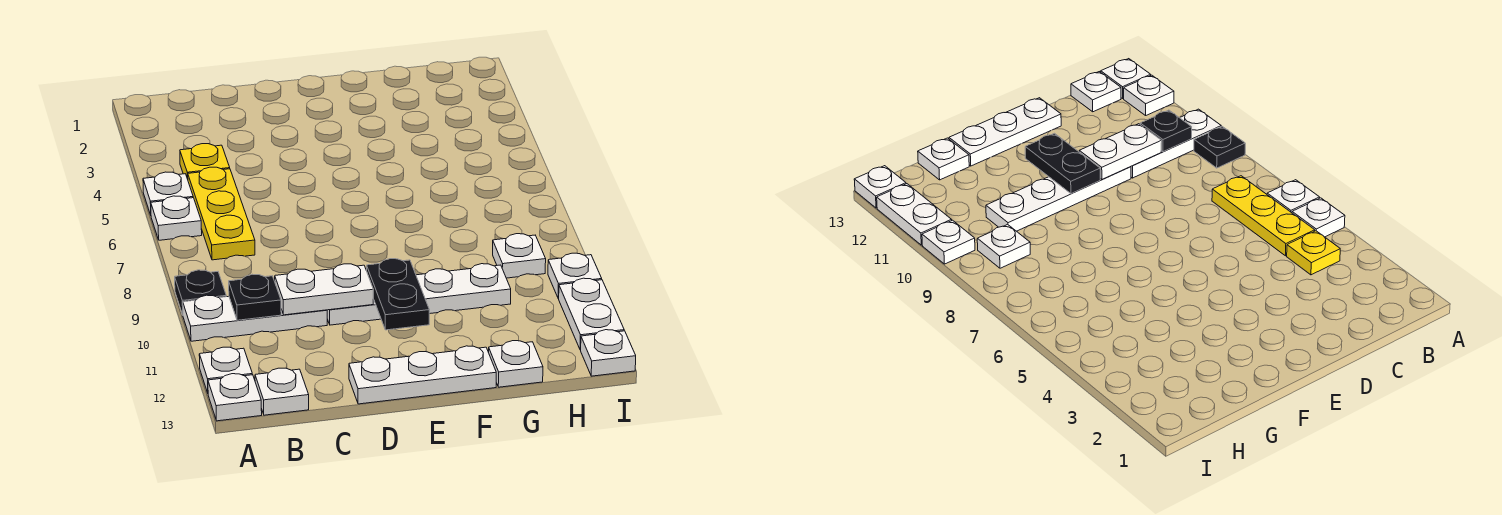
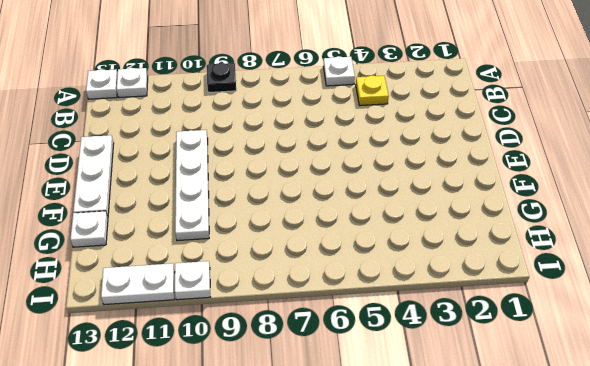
none -> white plate A6 level 1
none -> white plate A10:C10 level 1
none -> yellow plate B5:B7 level 1

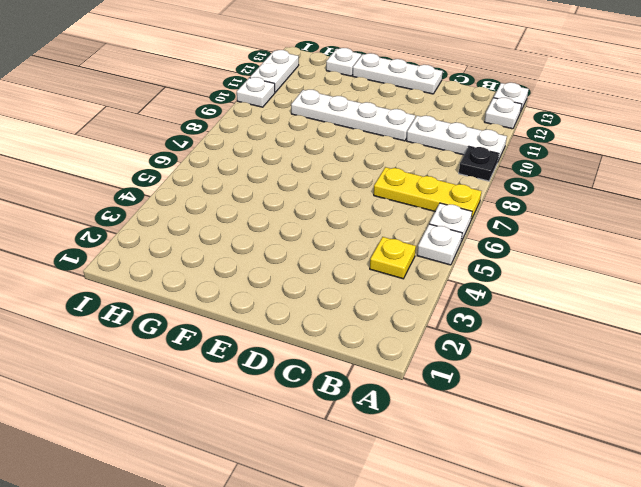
yellow plate A7:C7 level 1 -> yellow plate B5:B7 level 1
none -> white plate B13 level 1
none -> white plate H9 level 1
none -> white plate I13 level 1

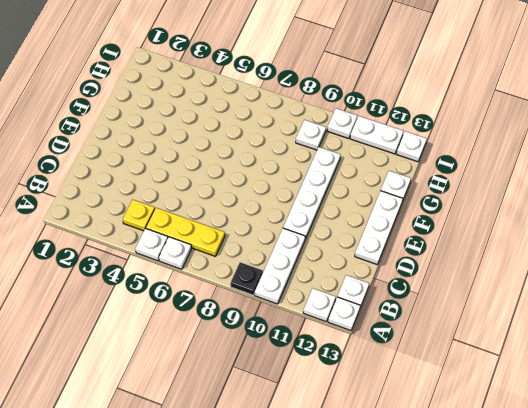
none -> black plate B10 level 2
none -> white plate C10:D10 level 2
none -> black plate E10:E11 level 2

